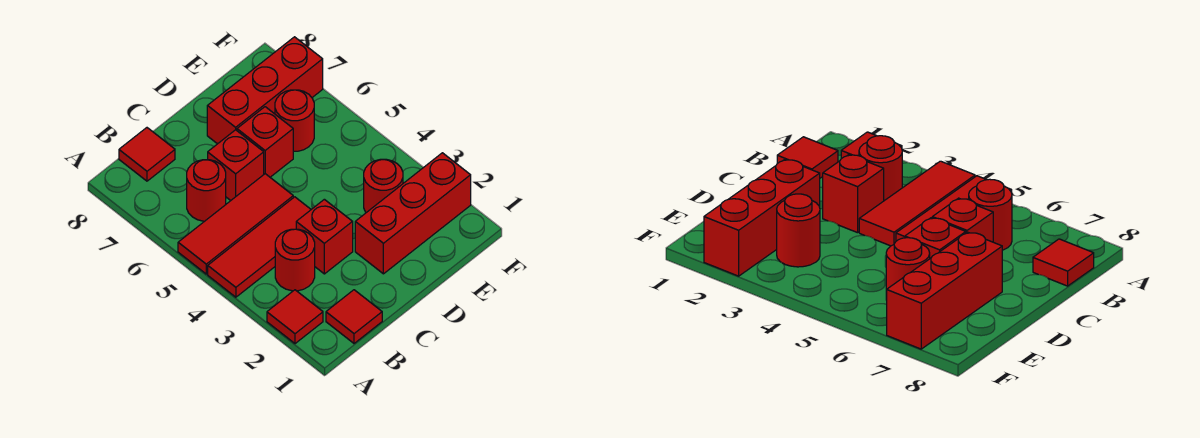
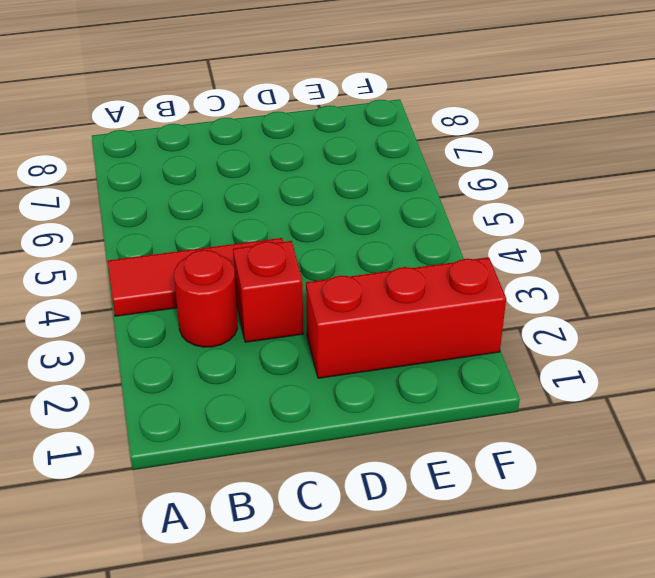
none -> red tile A2 level 1
none -> red tile A5:C5 level 1
none -> red tile B1 level 1

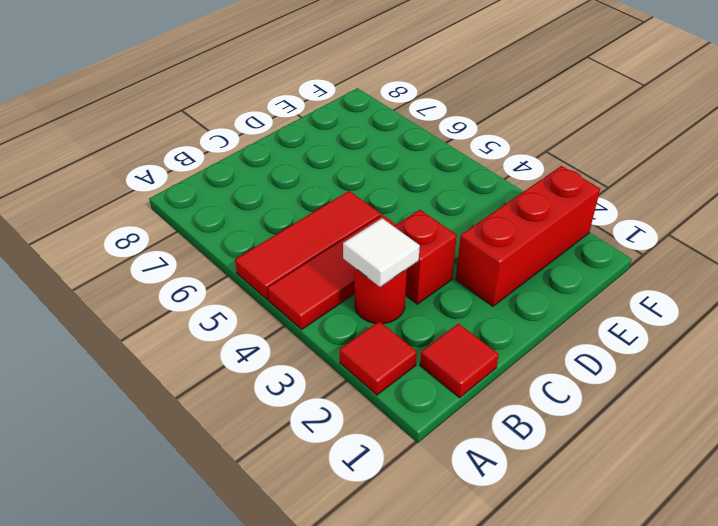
white tile B3 level 2 -> none
none -> red round brick B6 level 1
none -> red tile B8 level 1
none -> red brick C6 level 1

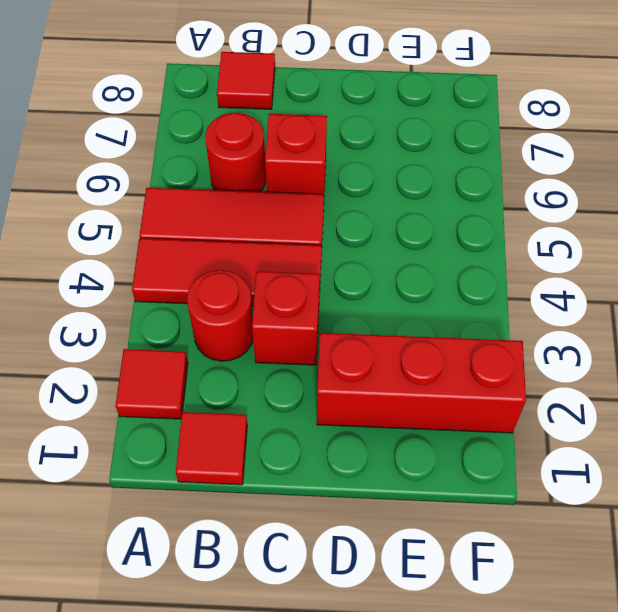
none -> red brick D6 level 1
none -> red brick D7:F7 level 1
none -> red round brick E3 level 1

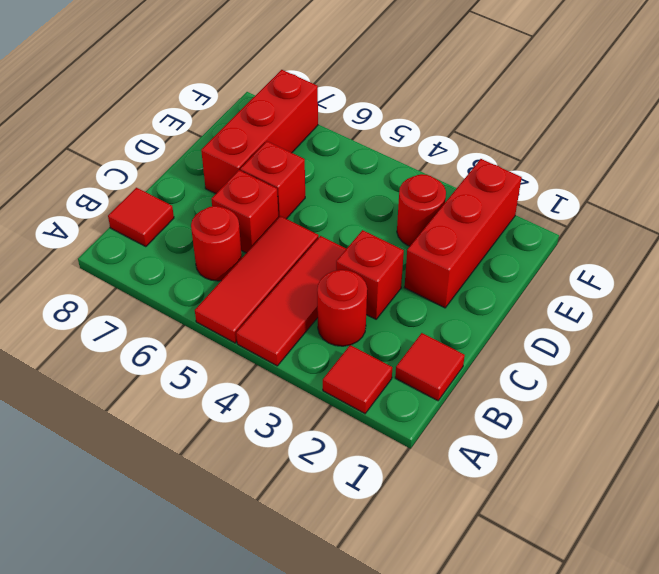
none -> red round brick E6 level 1

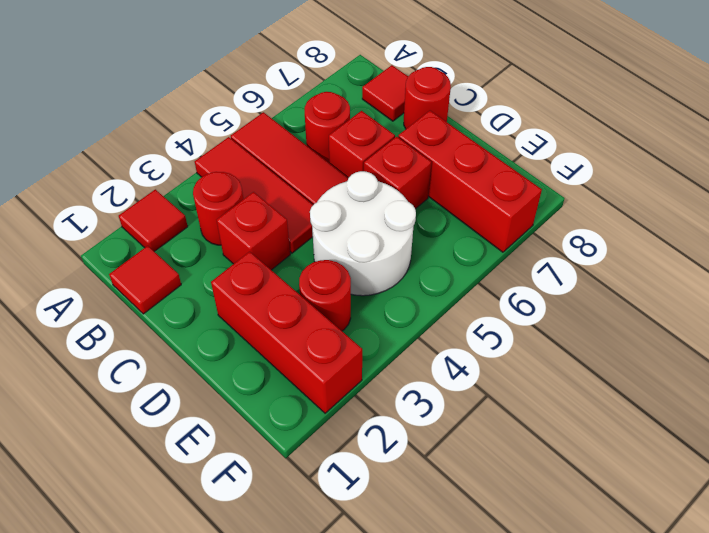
red round brick C8 level 1 -> red round brick E6 level 1
white round brick D4:E5 level 1 -> none

